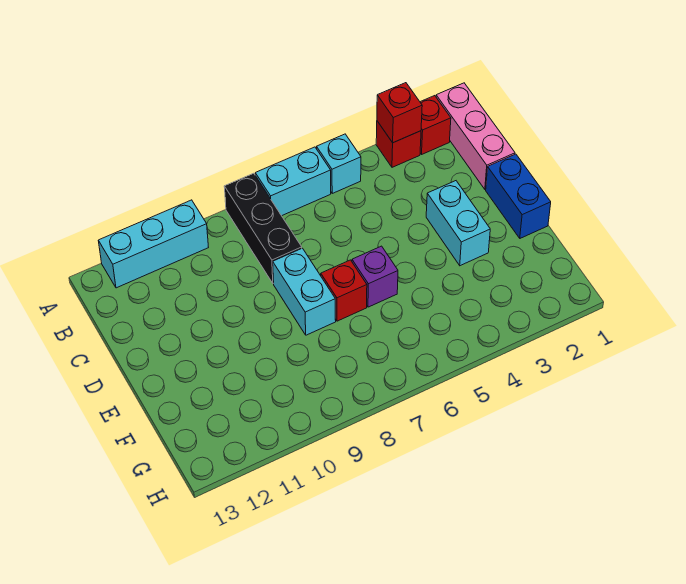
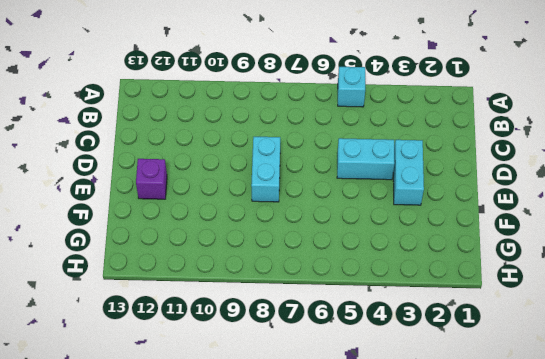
cyan brick D4:D5 level 1 -> cyan brick A6:A7 level 1
purple brick E12 level 1 -> purple brick E6 level 1
none -> pink brick A1:C1 level 1
none -> red brick A2 level 1
none -> red brick A3 level 1

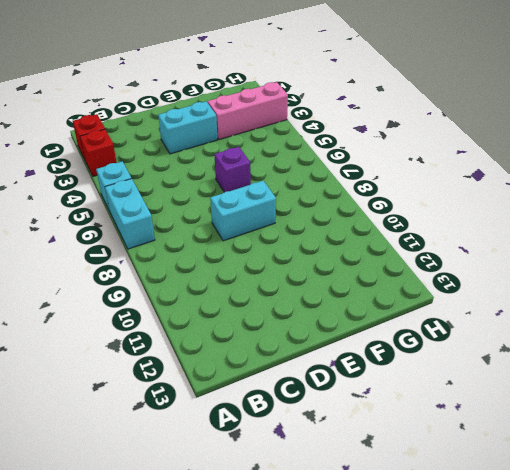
pink brick F3:H3 level 1 -> pink brick A1:C1 level 1
none -> black brick A8:C8 level 1
none -> cyan brick A10:A12 level 1
none -> blue brick D1:E1 level 1

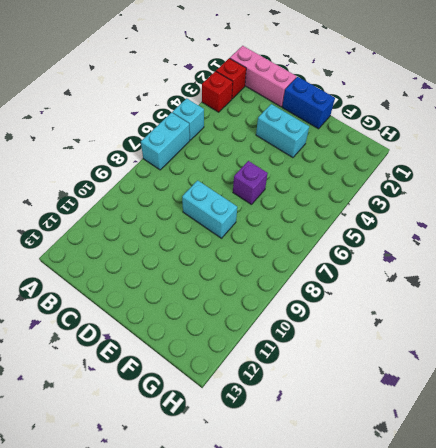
none -> black brick A8:C8 level 1
none -> cyan brick A10:A12 level 1
none -> red brick E7 level 1

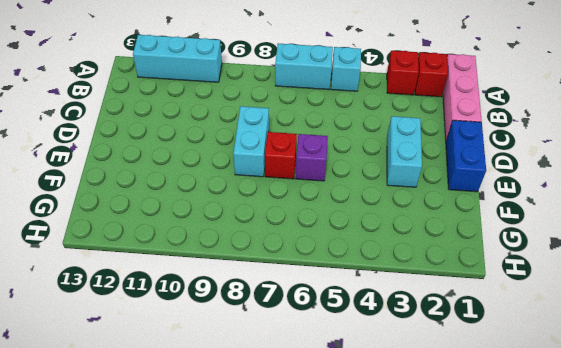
none -> black brick A8:C8 level 1
none -> red brick A3 level 2

